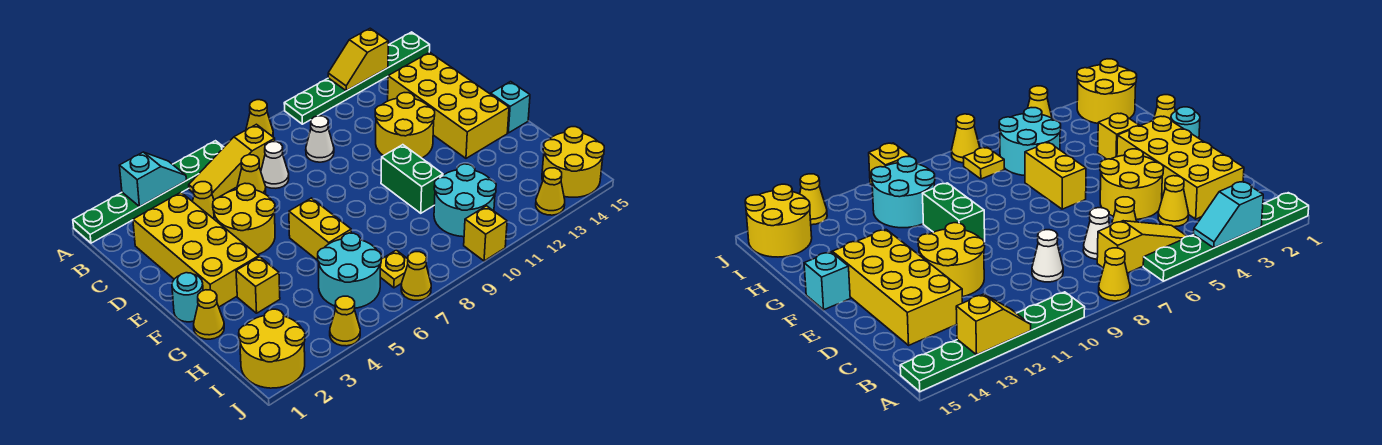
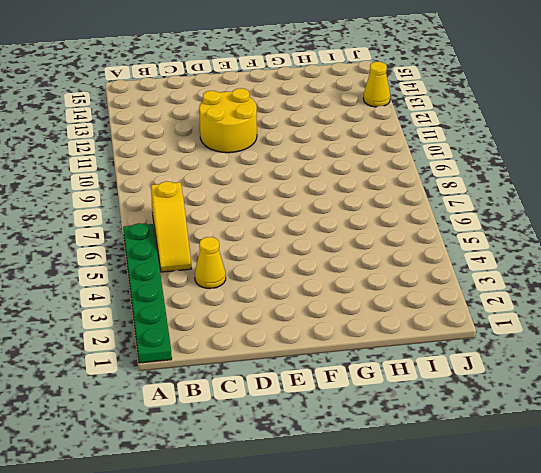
none -> yellow cone A8 level 1
none -> green plate A10:A15 level 1
none -> yellow brick C2:F3 level 1

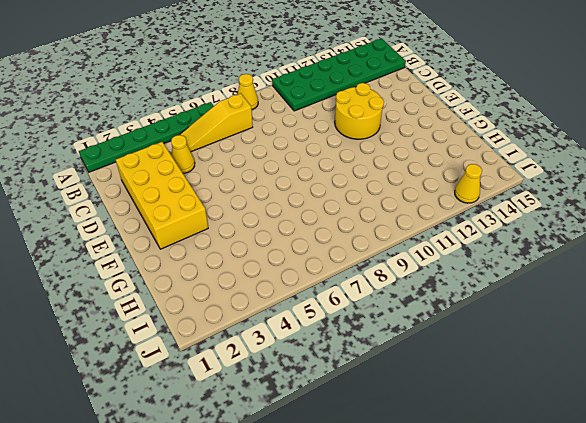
green plate A10:B15 level 1 -> green plate A10:A15 level 1
none -> yellow cone C6 level 1
none -> white cone C7 level 1
none -> white cone C9 level 1

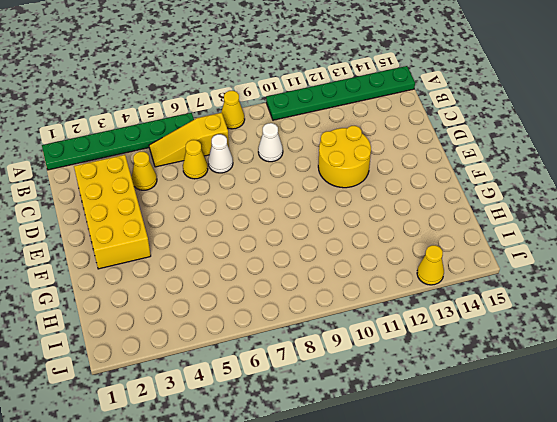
none -> yellow brick C13:F14 level 1
none -> yellow round brick D4:E5 level 1
none -> cyan round brick F1 level 1

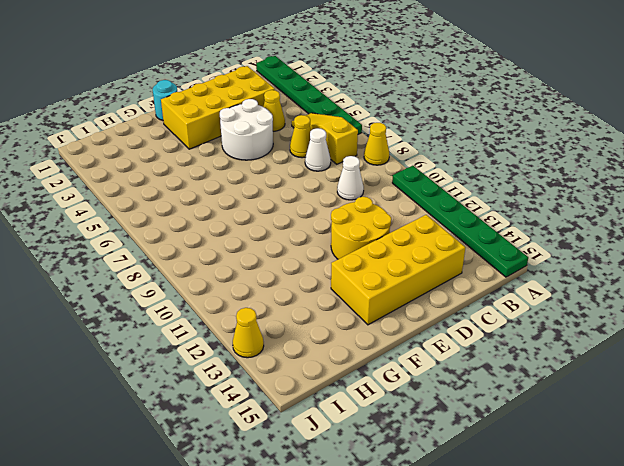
white round brick D4:E5 level 1 -> yellow round brick D4:E5 level 1
none -> yellow brick F6:G6 level 1
none -> green brick F10:G10 level 1
none -> cyan brick F15 level 1

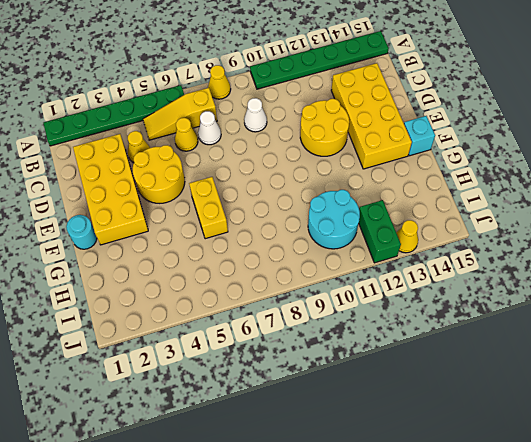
green brick I12:J12 level 1 -> green brick F10:G10 level 1
none -> yellow cone G1 level 1
none -> yellow brick G3 level 1
none -> cyan round brick H5:I6 level 1

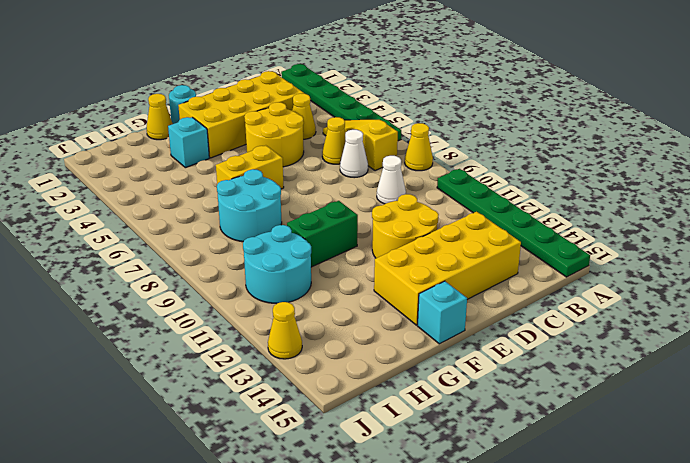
cyan brick G3 level 1 -> yellow brick G3 level 1
cyan round brick G7:H8 level 1 -> cyan round brick H5:I6 level 1
none -> yellow round brick I1:J2 level 1
none -> yellow plate I7 level 1
none -> yellow round brick I14:J15 level 1

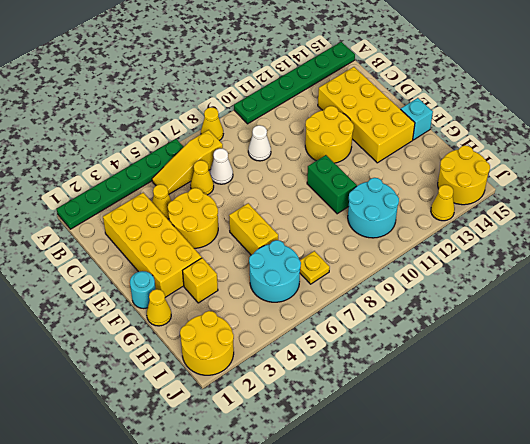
none -> yellow cone J4 level 1
none -> yellow cone J7 level 1
none -> yellow brick J10 level 1

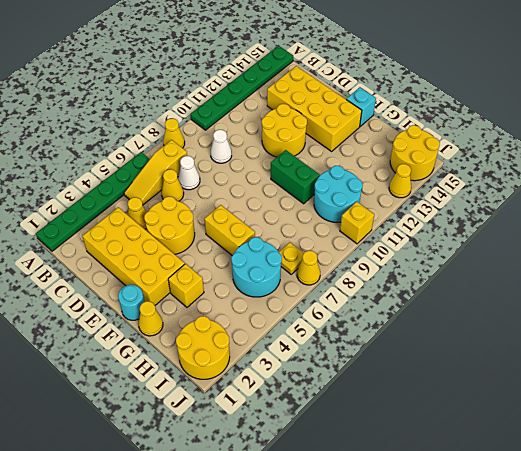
none -> yellow cone J4 level 1
none -> cyan slope A3:A4 level 2 top 3
none -> yellow slope A12:A13 level 2 top 13

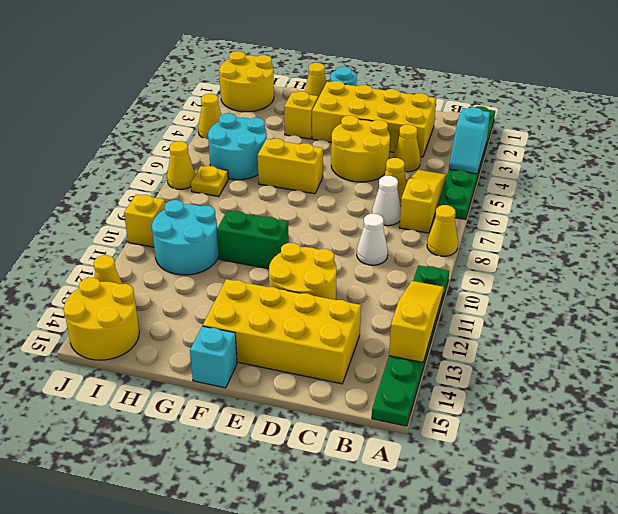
yellow slope A11:A13 level 2 top 13 -> yellow slope A12:A13 level 2 top 13

